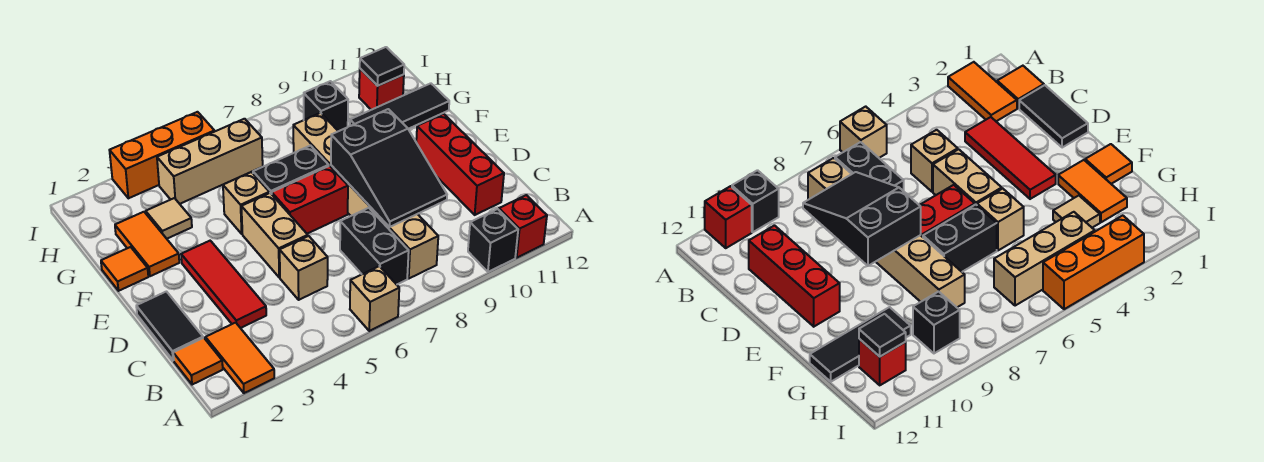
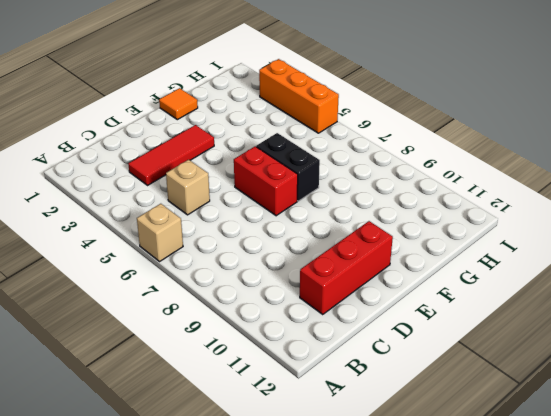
none -> orange tile A2:B2 level 1
none -> black brick A10 level 1
none -> red brick A11 level 1

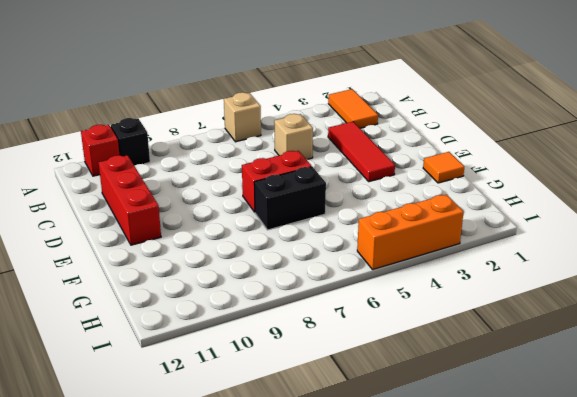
none -> orange tile B1 level 1
none -> black brick B7:C7 level 1
none -> tan brick B8:G8 level 1

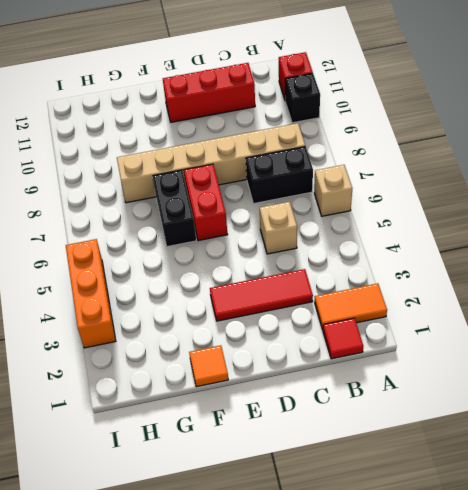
red tile B1 level 1 -> orange tile B1 level 1
none -> black tile C1:D1 level 1
none -> tan brick D5:E5 level 1
none -> orange tile F2:G2 level 1

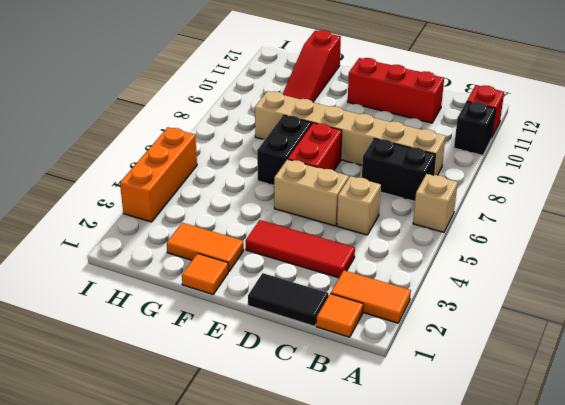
red slope G10:G12 level 1 top 12 -> black tile G10:G12 level 1
none -> tan brick F5 level 1
none -> tan tile G3 level 1
none -> tan brick H4:H6 level 1

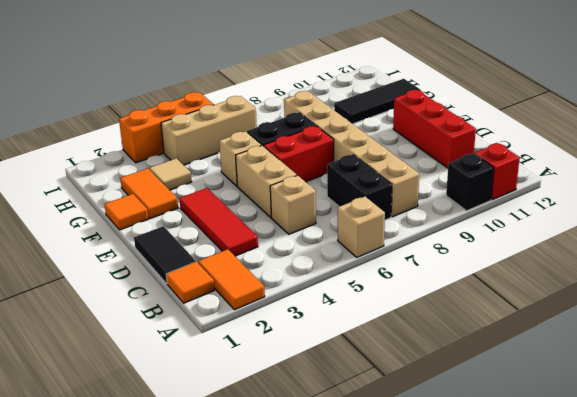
none -> black brick H9 level 1
none -> red brick H11 level 1
none -> black slope C8:E9 level 2 top E

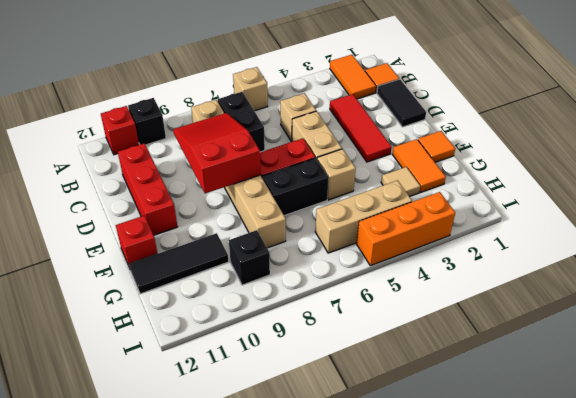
red slope C8:E9 level 2 top E -> black slope C8:E9 level 2 top E
red brick F12 level 1 -> red brick H11 level 1
none -> black tile H11 level 2

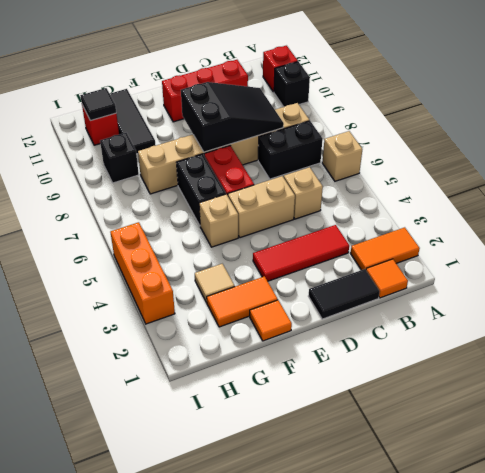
none -> tan brick H4:H6 level 1

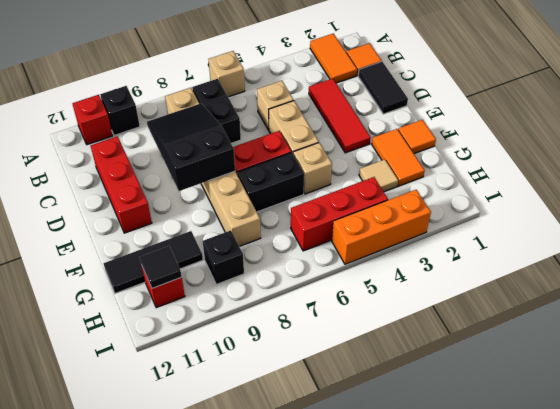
red brick H4:H6 level 1 -> tan brick H4:H6 level 1

